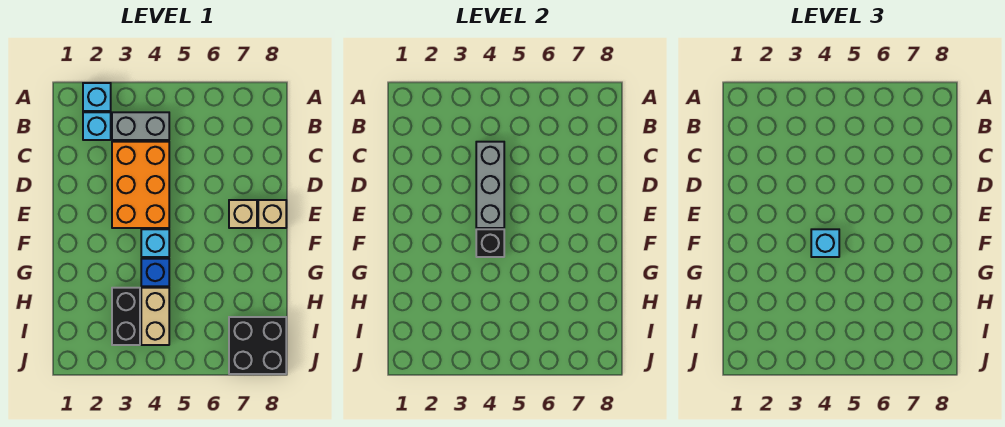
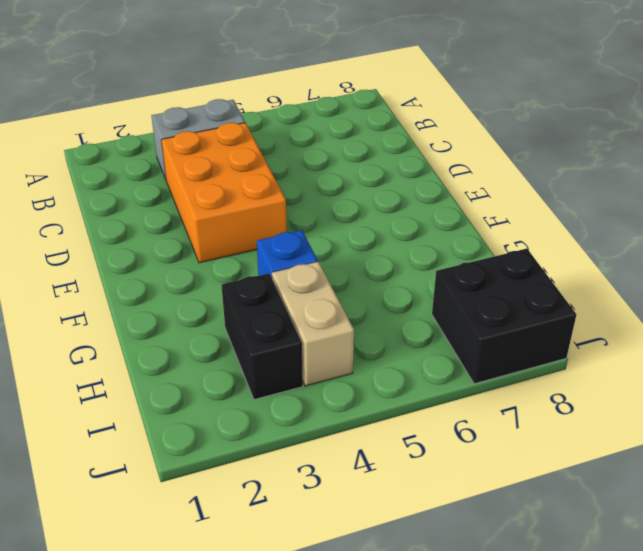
none -> cyan brick A2 level 1
none -> cyan brick B2 level 1
none -> tan brick E7 level 1

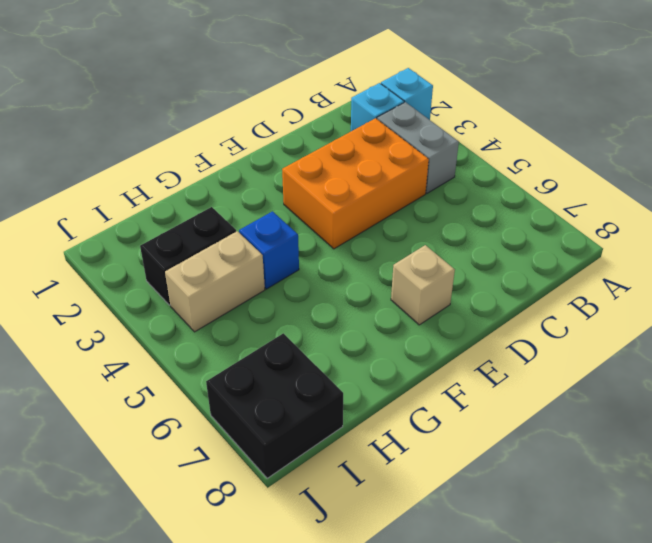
none -> tan brick E8 level 1
none -> cyan brick F4 level 1
none -> grey brick C4:E4 level 2

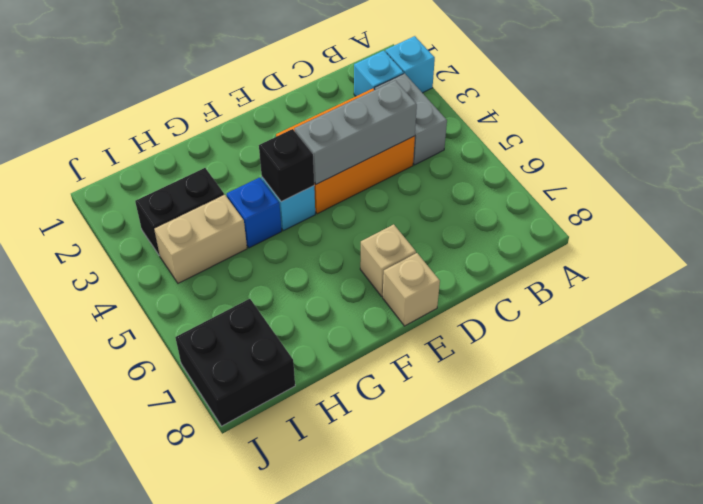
none -> cyan brick F4 level 3

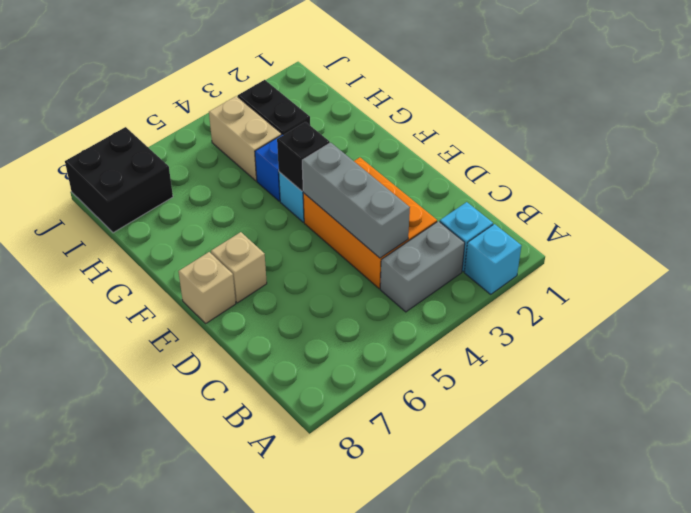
none -> cyan brick F4 level 3

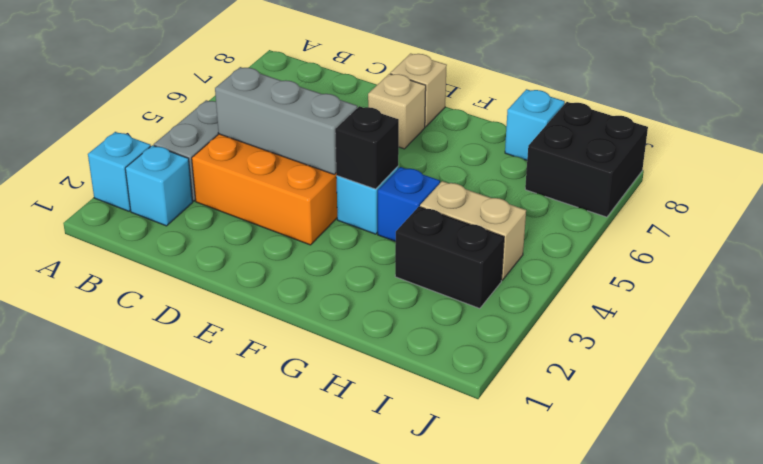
cyan brick H8 level 1 -> cyan brick F4 level 3

